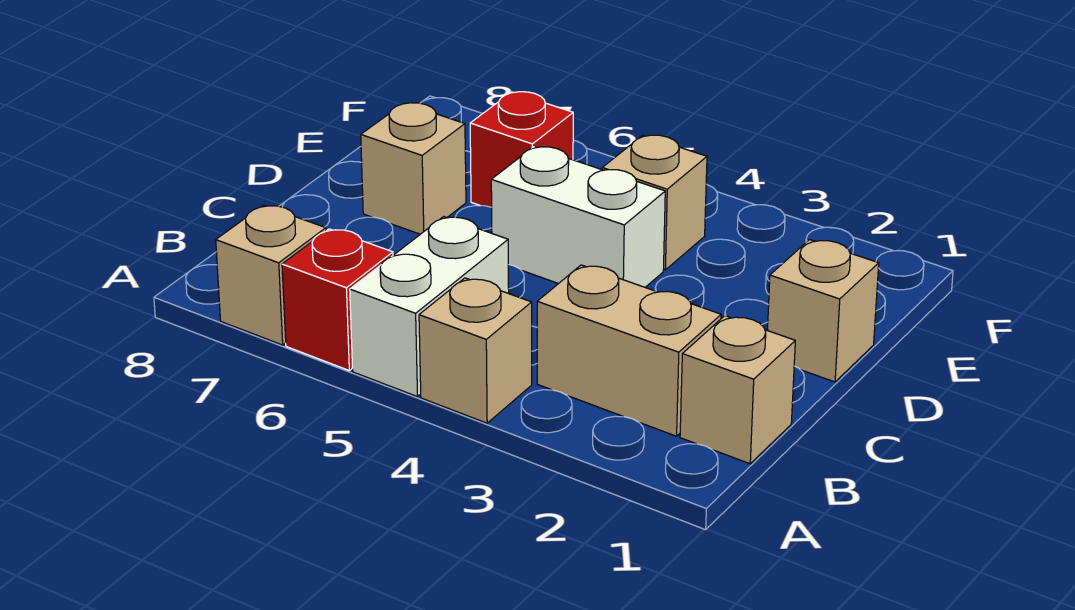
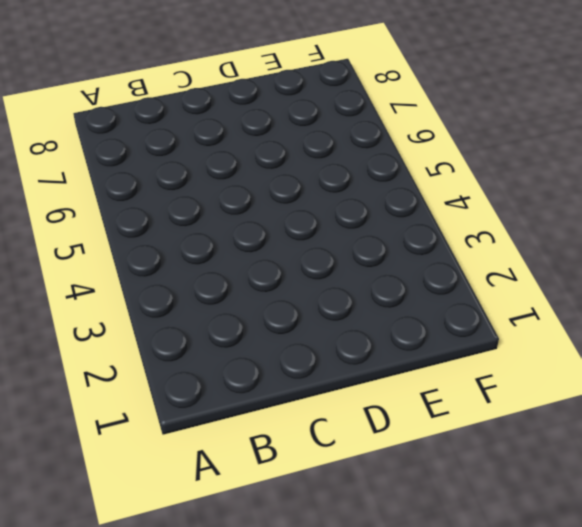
none -> tan brick A4 level 1
none -> white brick A5:B5 level 1

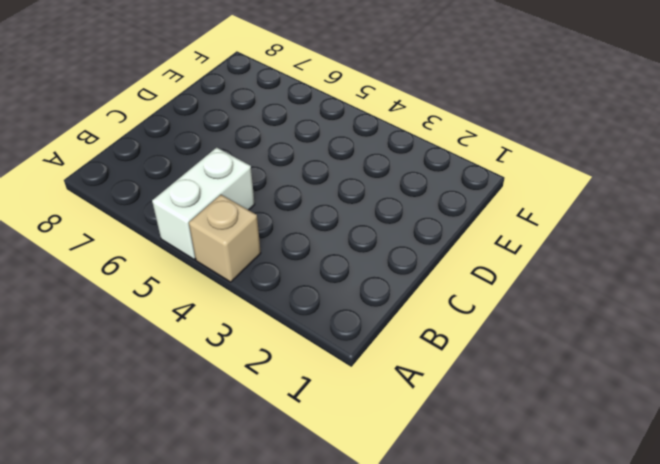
none -> red brick A6 level 1
none -> tan brick A7 level 1

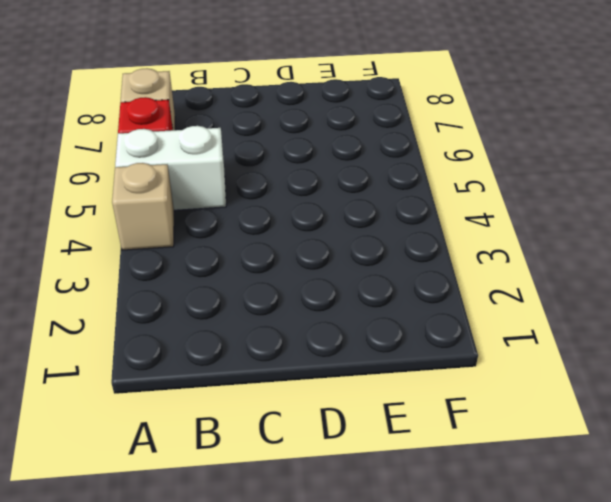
none -> tan brick B1 level 1
none -> tan brick B2:B3 level 1

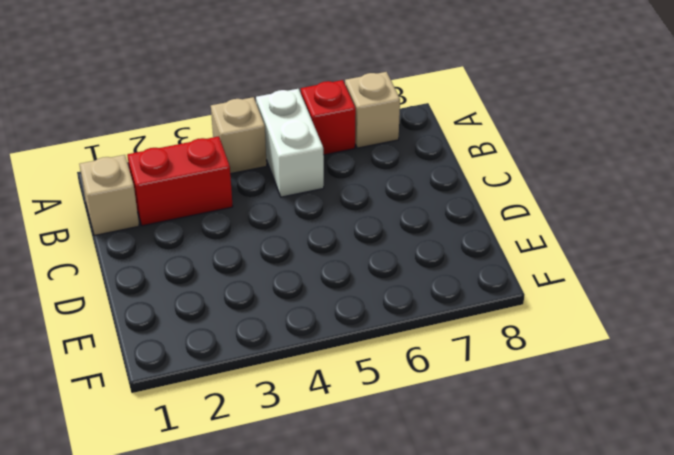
red brick B2:B3 level 1 -> tan brick B2:B3 level 1
none -> tan brick D1 level 1
none -> white brick D4:D5 level 1

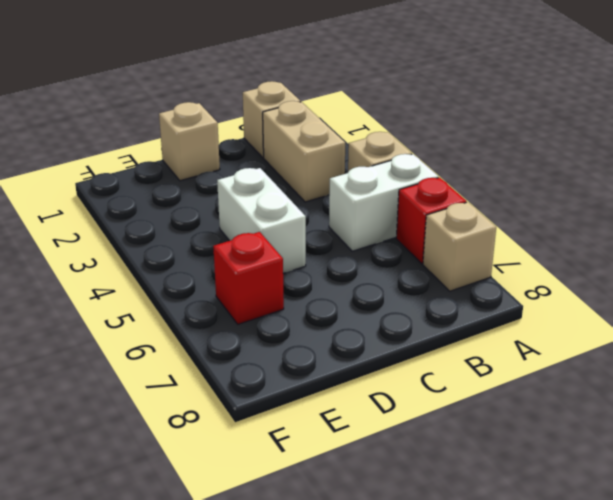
none -> tan brick D7 level 1
none -> tan brick E4 level 1

